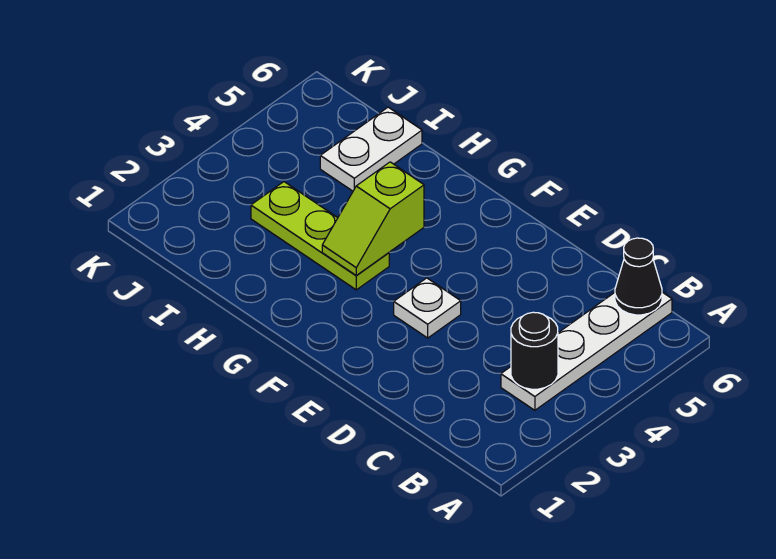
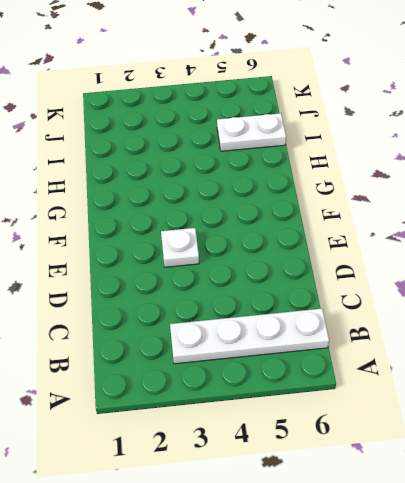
none -> lime plate G3:I3 level 1
none -> black round brick B3 level 2

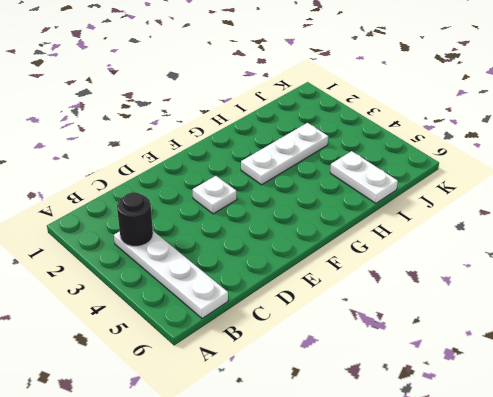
white plate G3:I3 level 1 -> lime plate G3:I3 level 1
none -> black cone B6 level 2
none -> lime slope G3:G4 level 2 top 4

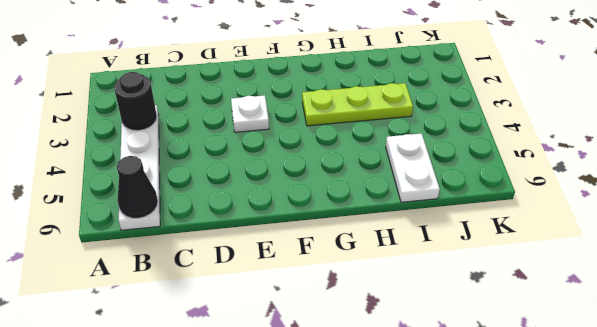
none -> lime slope G3:G4 level 2 top 4

